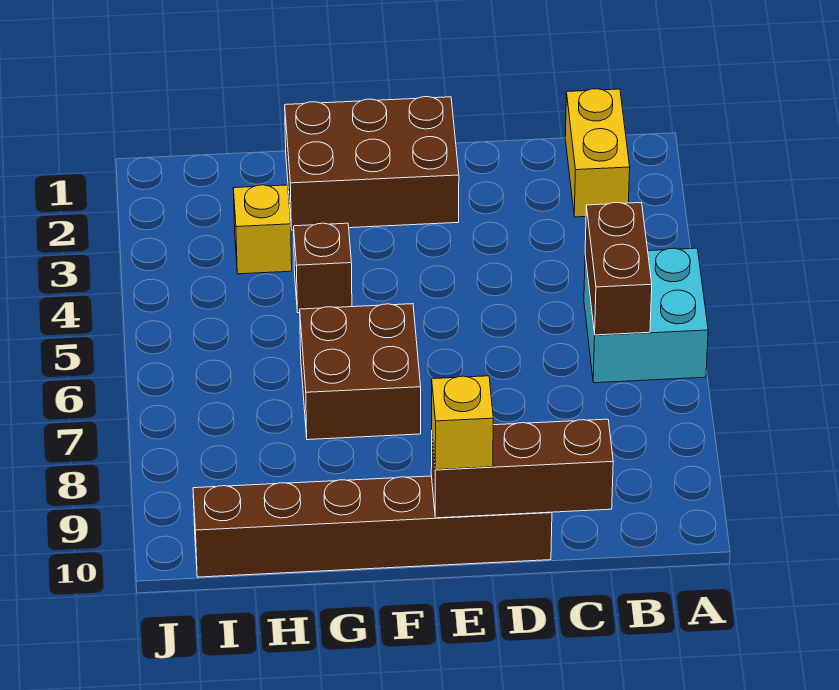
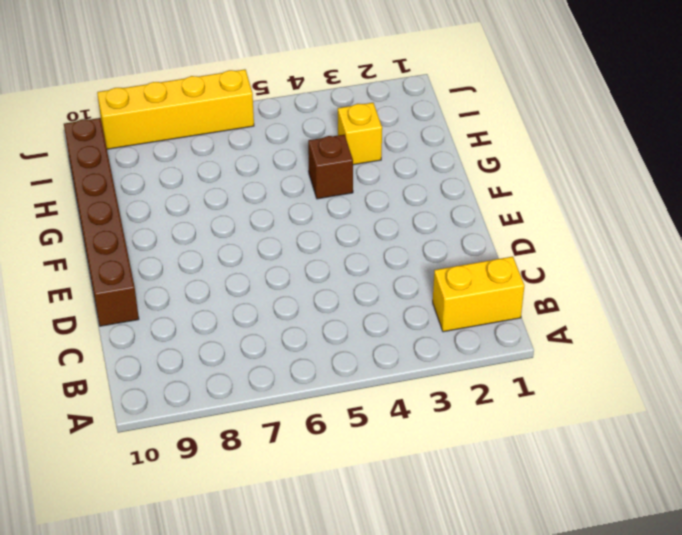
yellow brick J6:J9 level 1 -> none
none -> cyan brick A5:B6 level 1
none -> brown brick E1:G2 level 1

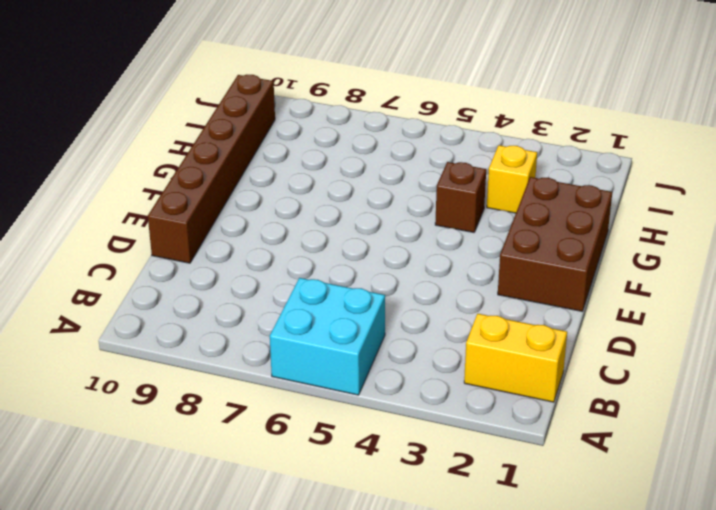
none -> brown brick F6:G7 level 1
none -> brown brick B5:B6 level 2

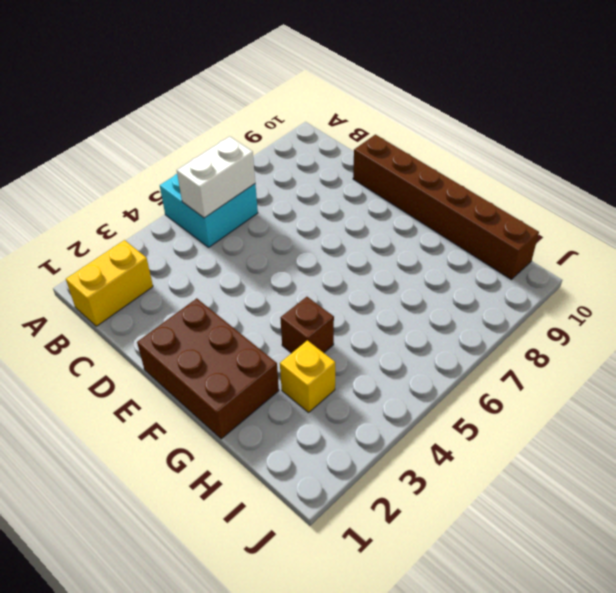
white brick B5:B6 level 2 -> brown brick B5:B6 level 2
none -> brown brick F6:G7 level 1
none -> brown brick C10:E10 level 2

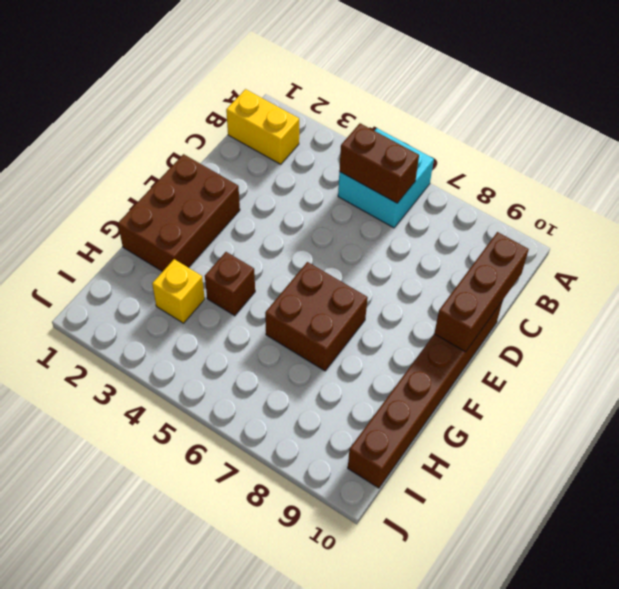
none -> yellow brick E10 level 3

